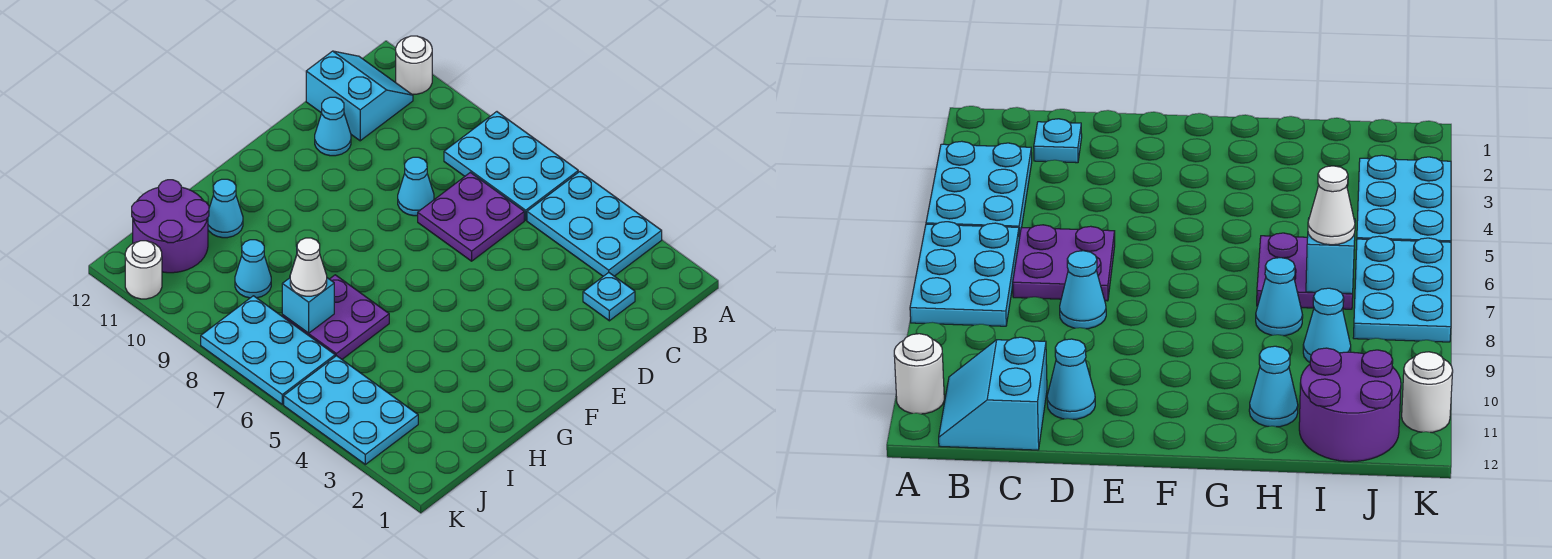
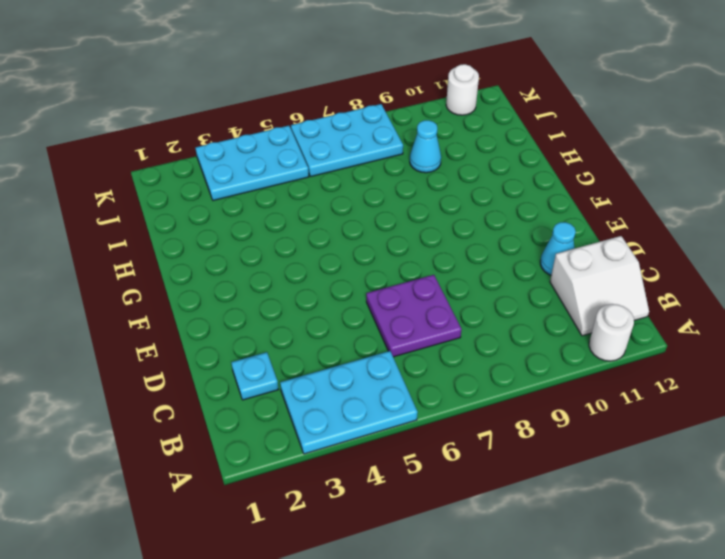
white slope B11:C12 level 1 top C -> cyan slope B11:C12 level 1 top C
none -> cyan plate A6:B8 level 1
none -> cyan cone D8 level 1
none -> purple plate H6:I7 level 1

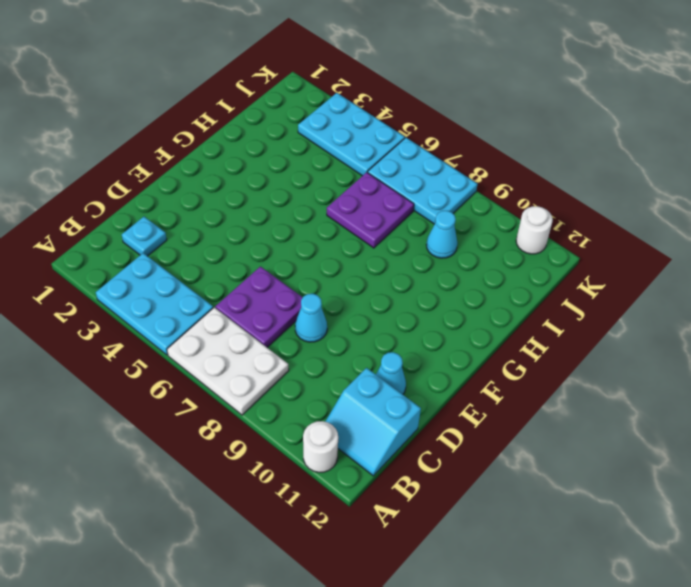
white plate A6:B8 level 1 -> cyan plate A6:B8 level 1
none -> cyan cone H8 level 1
none -> cyan cone H11 level 1
none -> purple round brick I11:J12 level 1

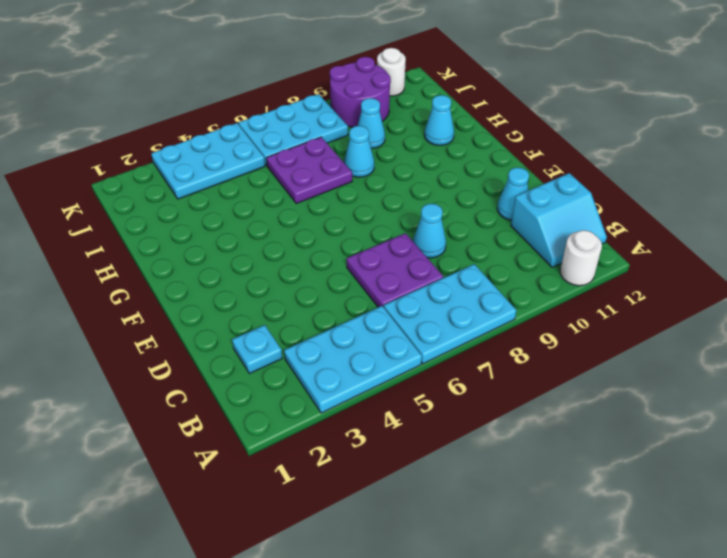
purple round brick J9:K10 level 1 -> purple round brick I11:J12 level 1
none -> cyan brick I7 level 2
none -> white cone I7 level 3

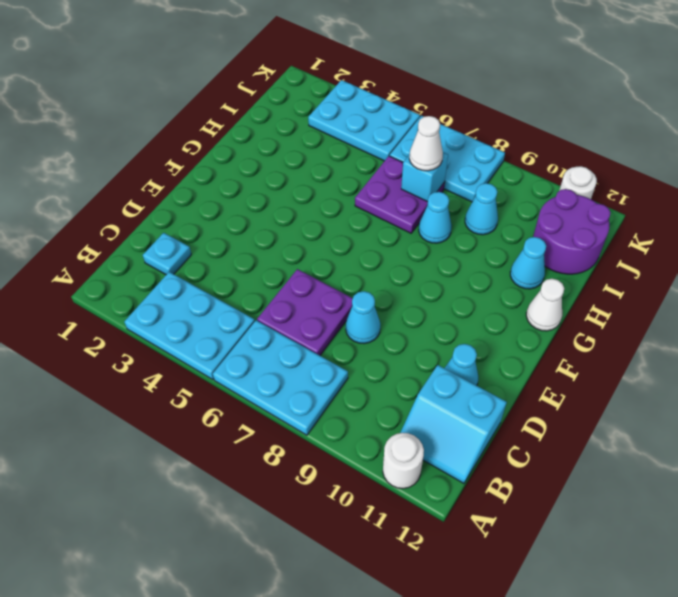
white cone G12 level 1 -> none

